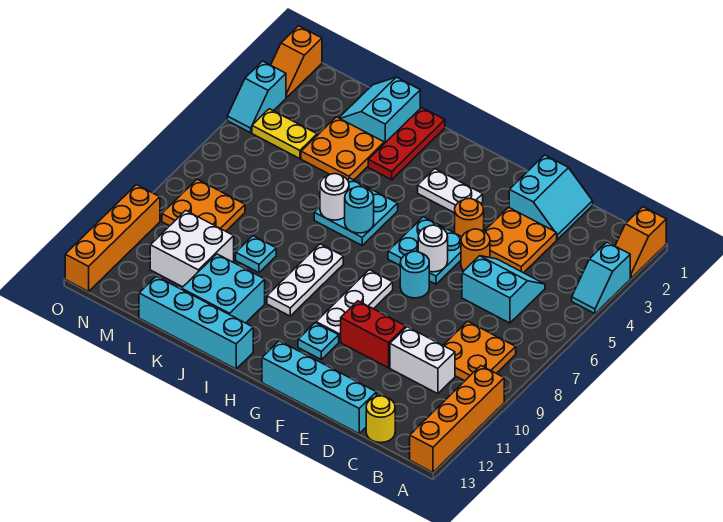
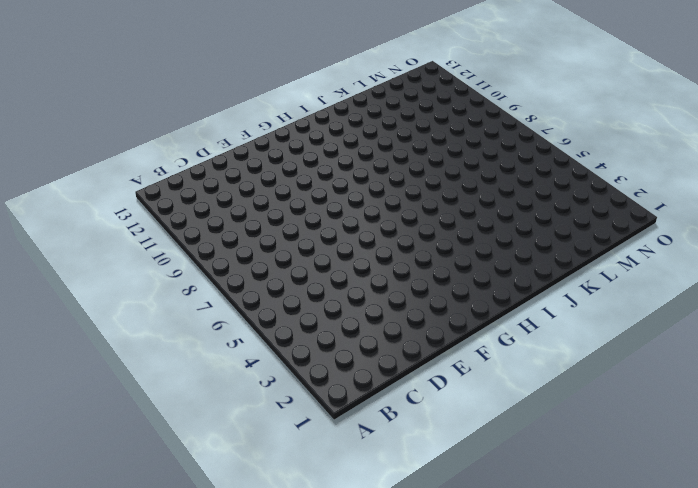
none -> orange slope A1:A2 level 1 top 1
none -> cyan slope A3:A4 level 1 top 3
none -> orange brick A10:A13 level 1
none -> orange plate B8:C9 level 1

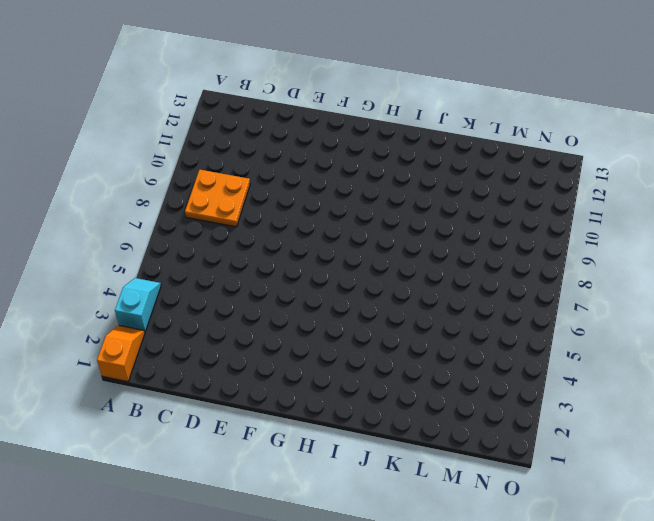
none -> orange brick A10:A13 level 1
none -> cyan slope C5:D6 level 1 top 6
none -> white brick C10:D10 level 1
none -> yellow round brick C13 level 1

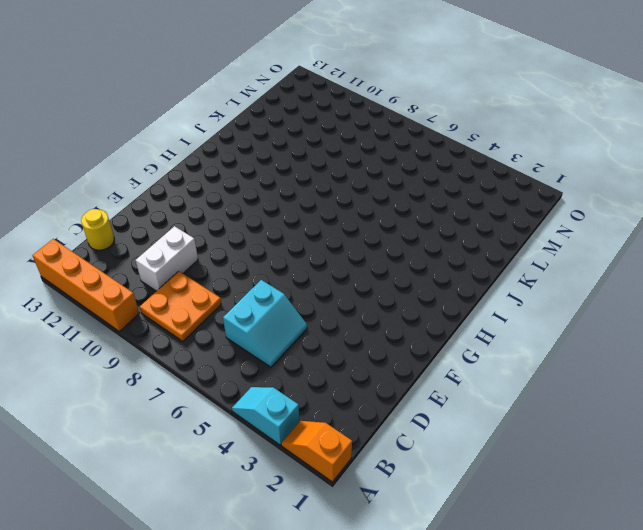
none -> cyan slope D1:E2 level 1 top E
none -> orange plate D3:E4 level 1
none -> cyan brick D13:G13 level 1
none -> orange round brick E5 level 1

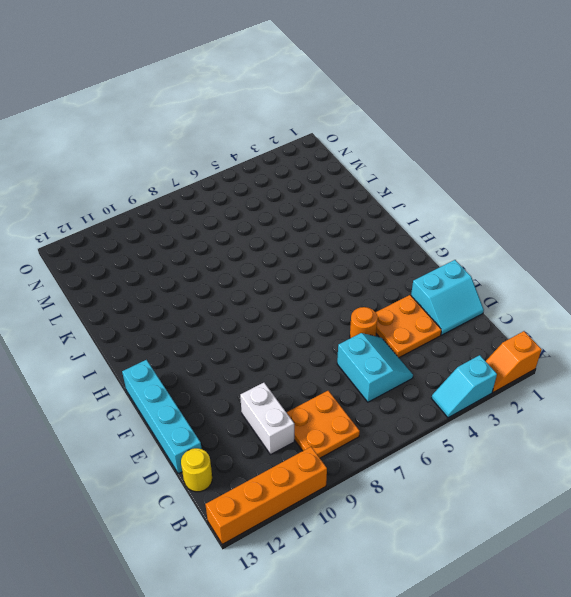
none -> red brick E10:F10 level 1
none -> orange round brick F4 level 1
none -> cyan plate F5:G6 level 1
none -> cyan round brick F7 level 1

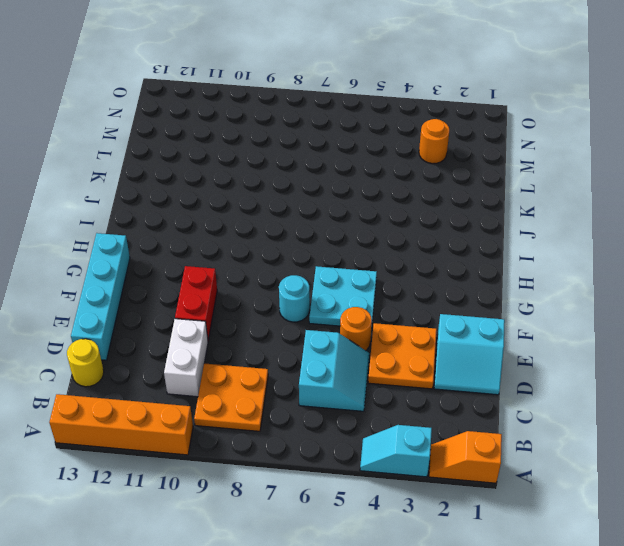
orange round brick M3 level 1 -> orange round brick F4 level 1
none -> white plate G3:H3 level 1
none -> white plate G8:G10 level 1
none -> cyan plate G11 level 1
none -> cyan plate I5:J6 level 1

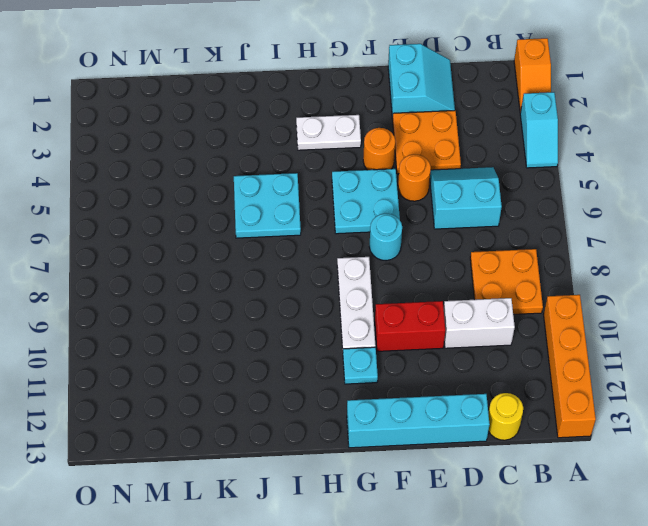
none -> white plate I8:I10 level 1
none -> cyan brick I13:L13 level 1
none -> red plate J1:J3 level 1
none -> cyan brick J11:K12 level 1

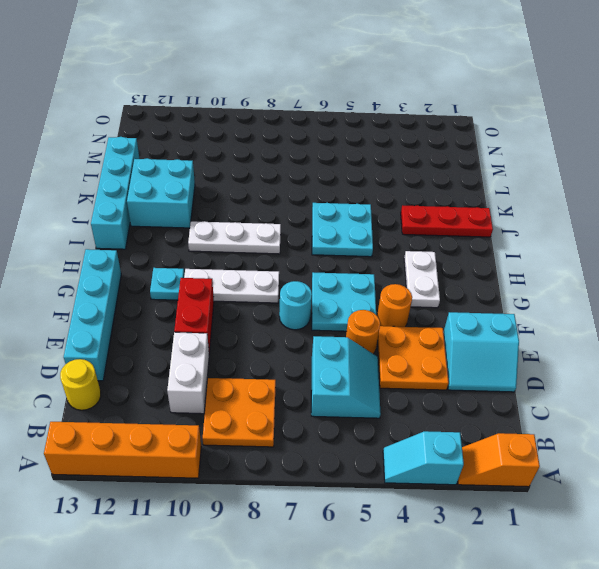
none -> cyan slope K1:L2 level 1 top K
none -> orange plate K3:L4 level 1
none -> cyan plate K9 level 1
none -> white brick L10:M11 level 1

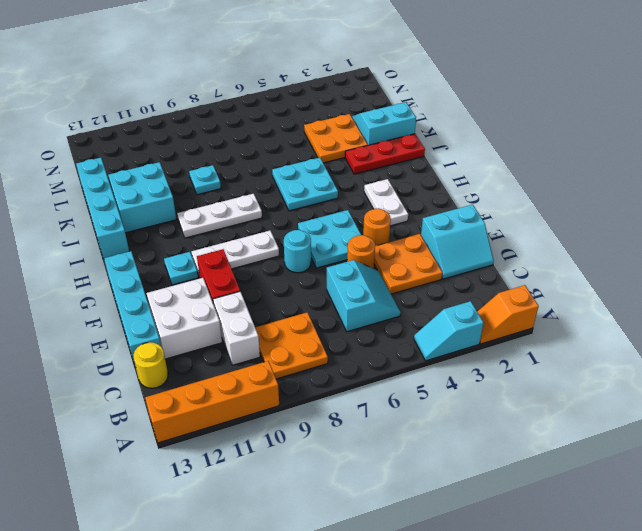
white brick D11:E12 level 1 -> white brick L10:M11 level 1
none -> yellow plate M4:N4 level 1
none -> orange plate M8:N9 level 1
none -> orange slope O1:O2 level 1 top 1
none -> cyan slope O3:O4 level 1 top 3

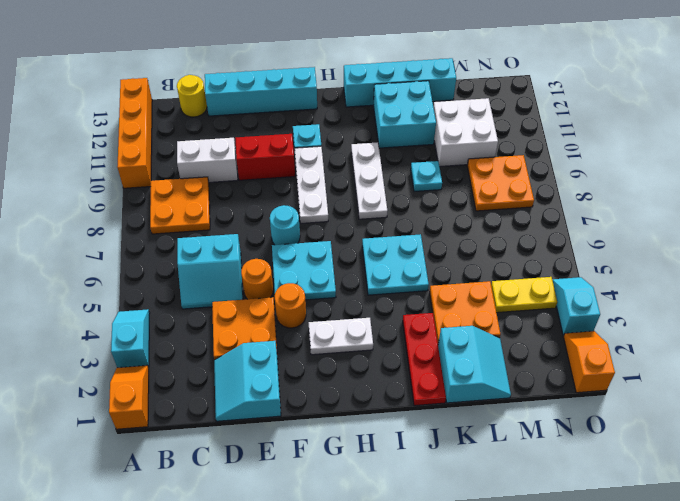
none -> orange brick O10:O13 level 1
none -> white round brick F6 level 2
none -> cyan round brick I6 level 2
none -> white round brick J6 level 2

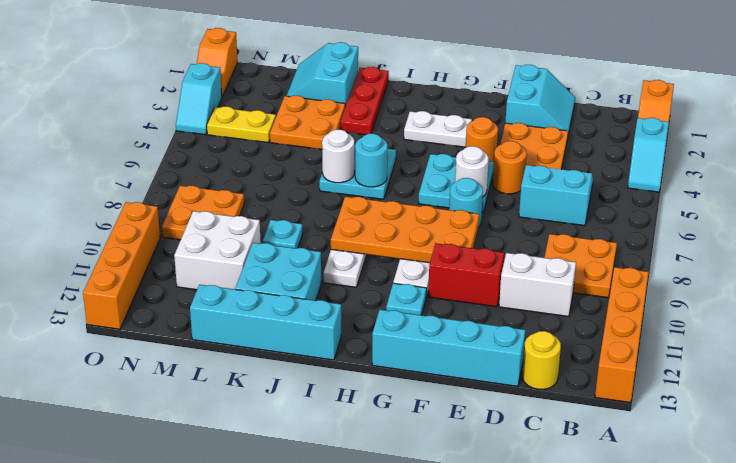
orange plate F8:I9 level 2 -> none

